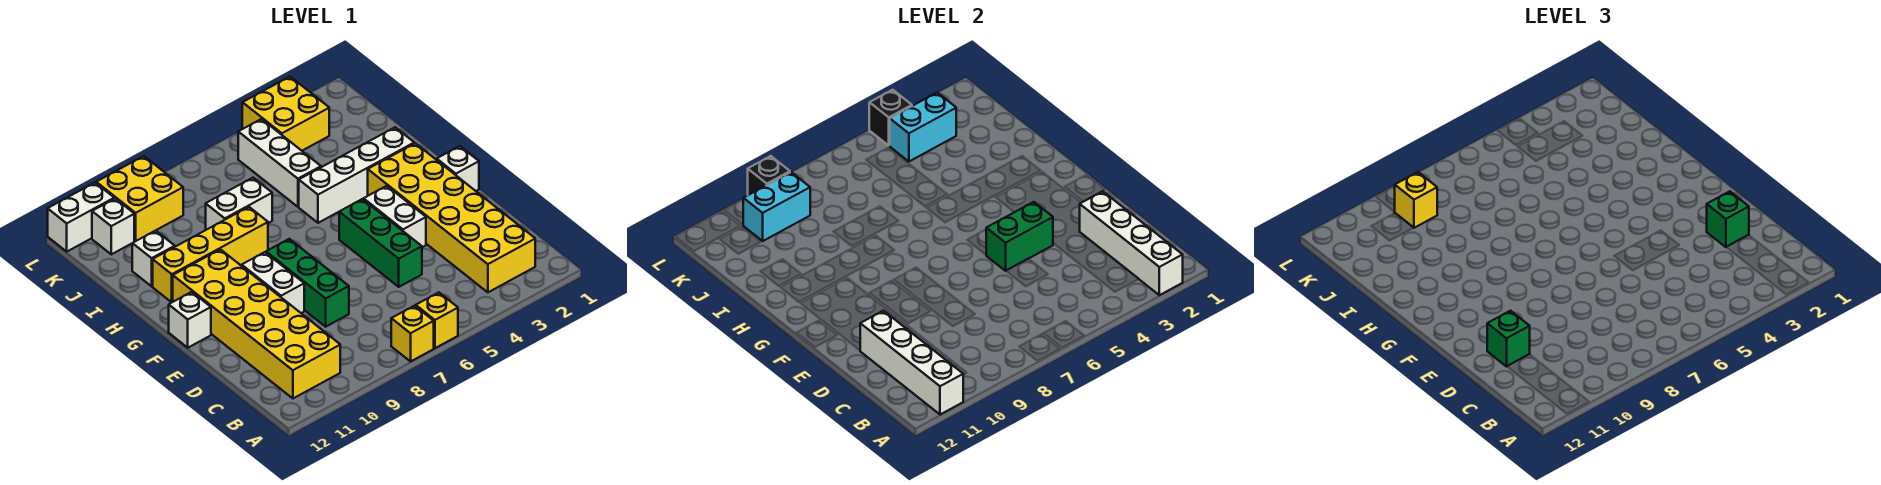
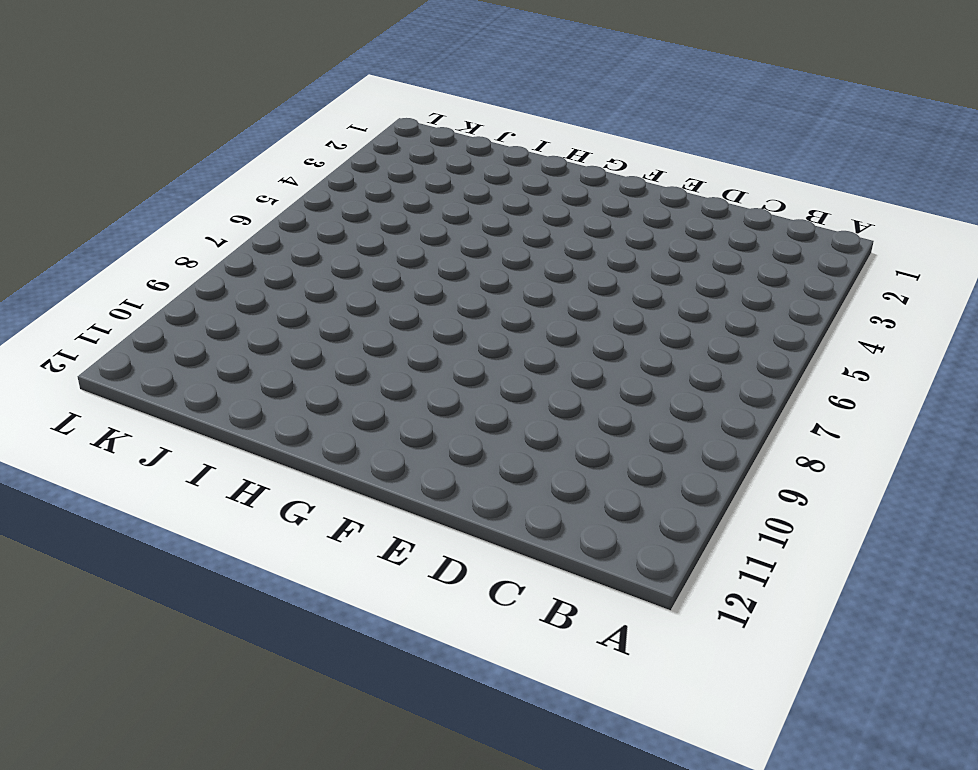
none -> yellow brick A6 level 1
none -> yellow brick A7 level 1
none -> yellow brick B2:G3 level 1

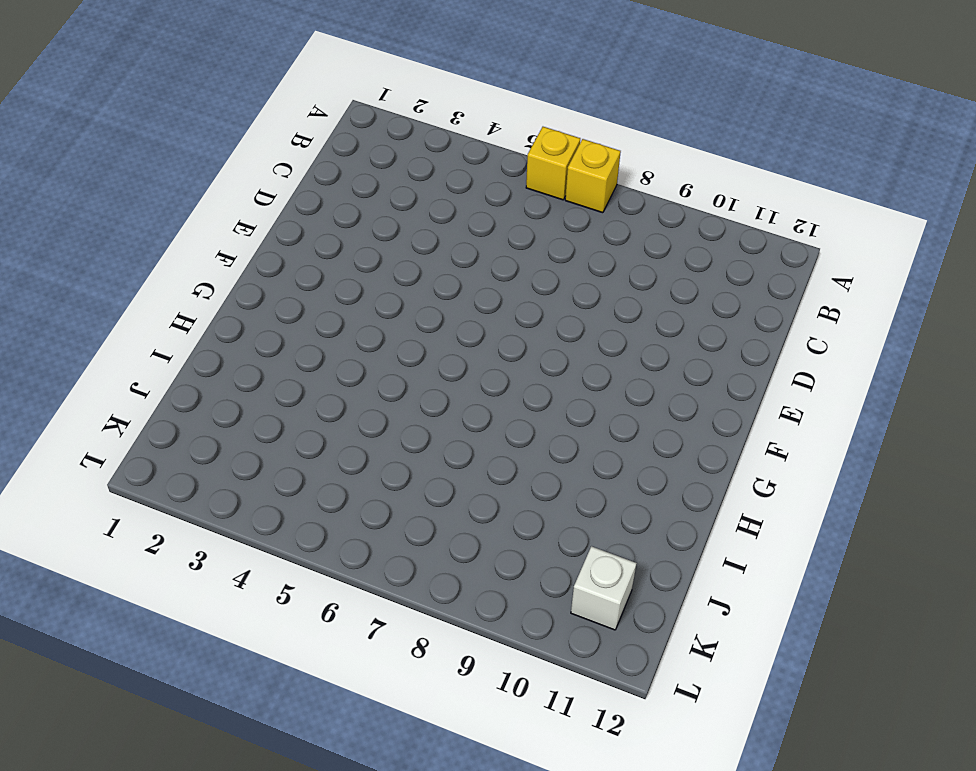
none -> yellow brick B2:G3 level 1
none -> yellow brick B10:G11 level 1
none -> green brick D5:F5 level 1

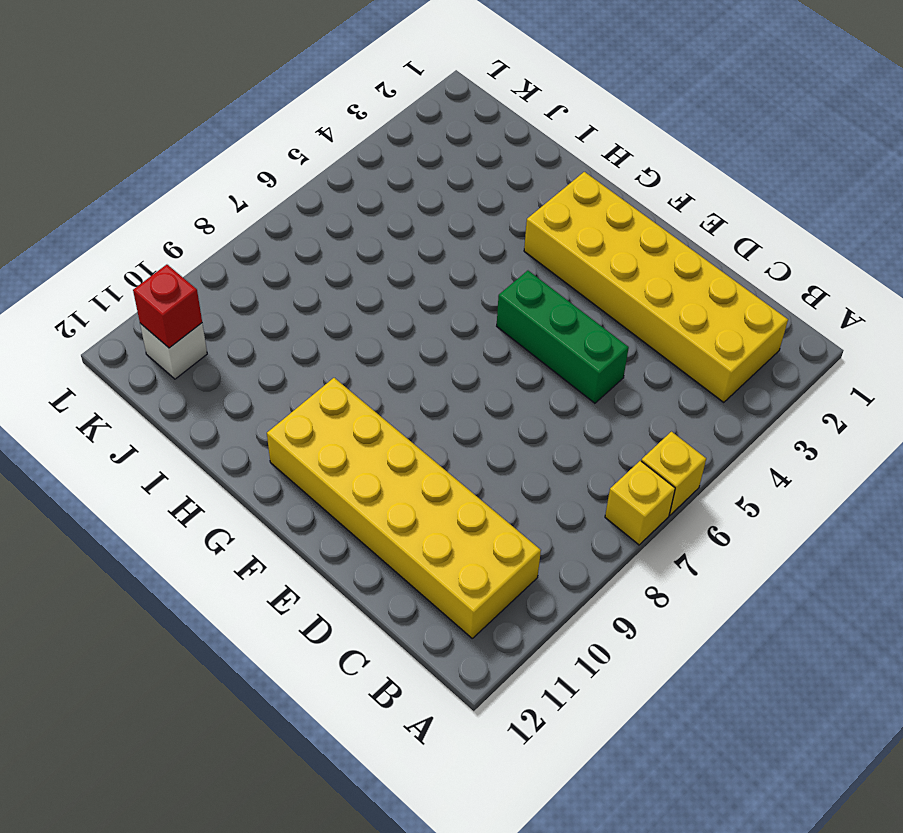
red brick K11 level 2 -> none
none -> green brick D8:F8 level 1
none -> white brick E4:F4 level 1
none -> white brick E9:F9 level 1

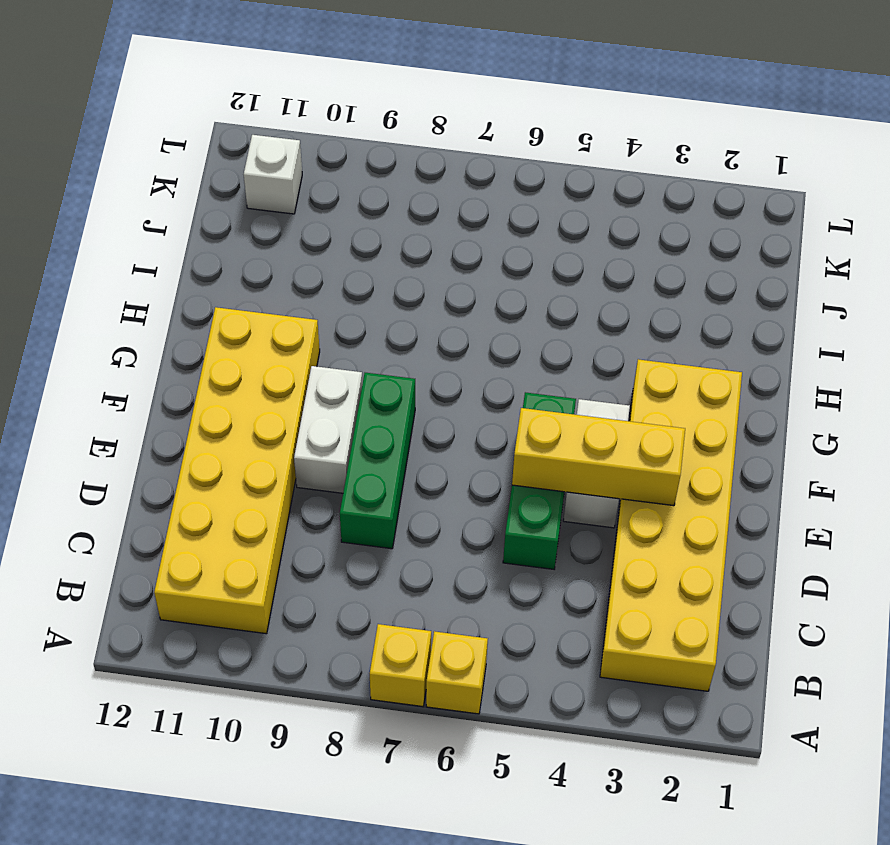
yellow brick E3:E5 level 2 -> green brick E4:E5 level 2
none -> white brick F1 level 1
none -> white brick F12 level 1
none -> white brick H2:H5 level 1

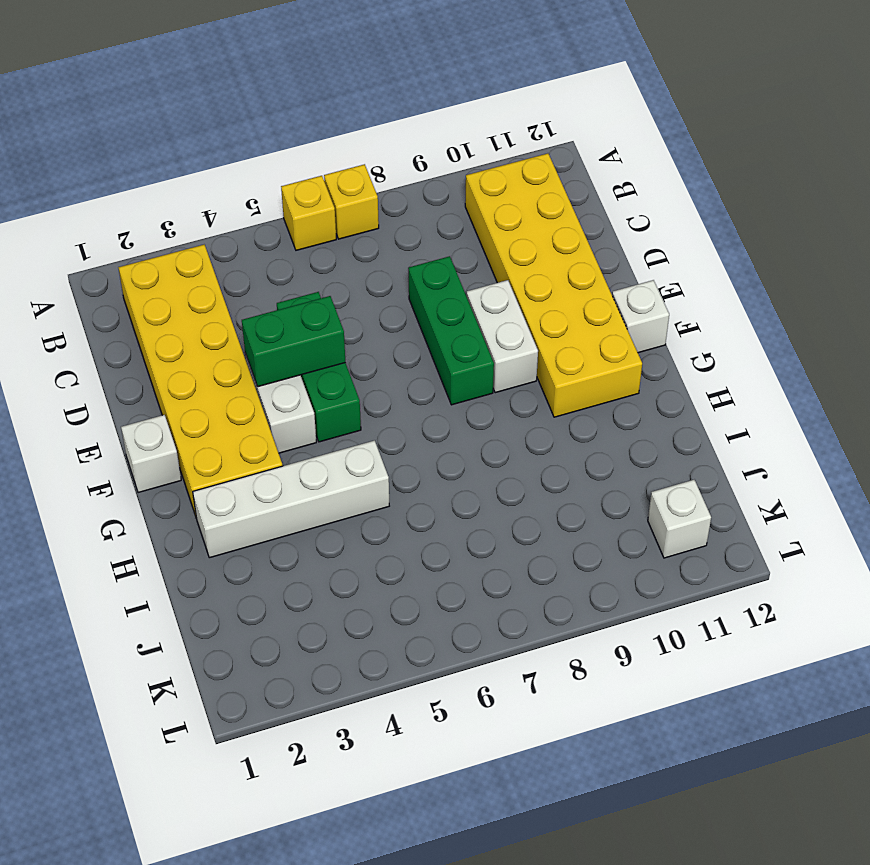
none -> yellow brick H8:H11 level 1
none -> white brick I5:K5 level 1
none -> white brick I7:I8 level 1

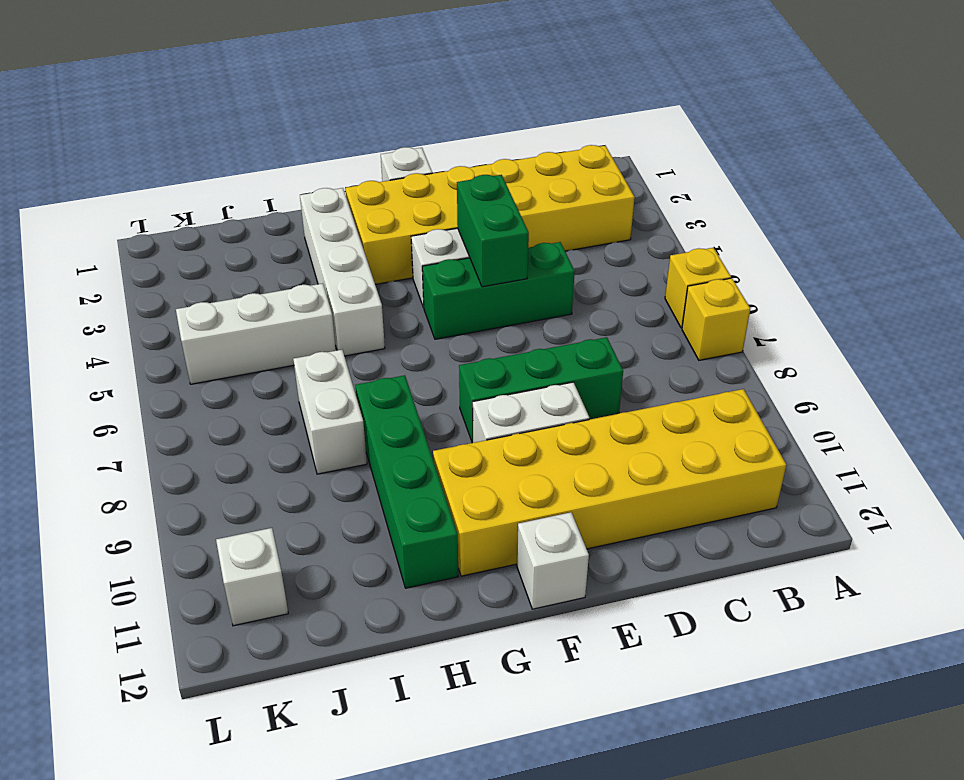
green brick H8:H11 level 1 -> yellow brick H8:H11 level 1
none -> white brick I11 level 1
none -> yellow brick K3:L4 level 1
none -> yellow brick K9:L10 level 1

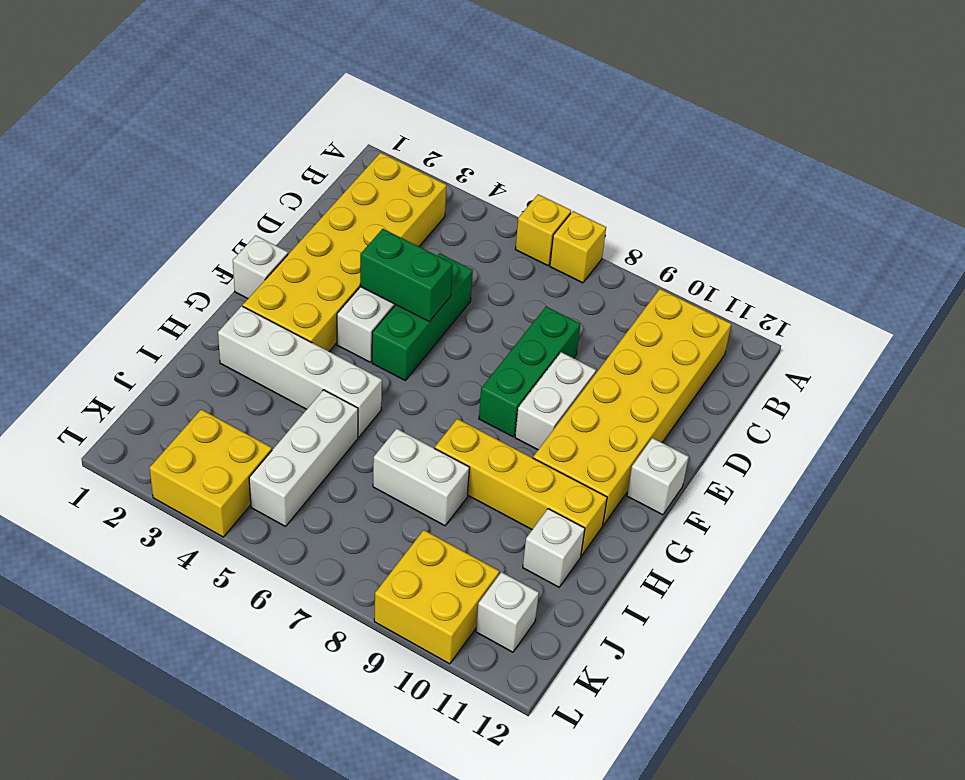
none -> white brick L11:L12 level 1
none -> white brick A2:D2 level 2
none -> white brick A11:D11 level 2

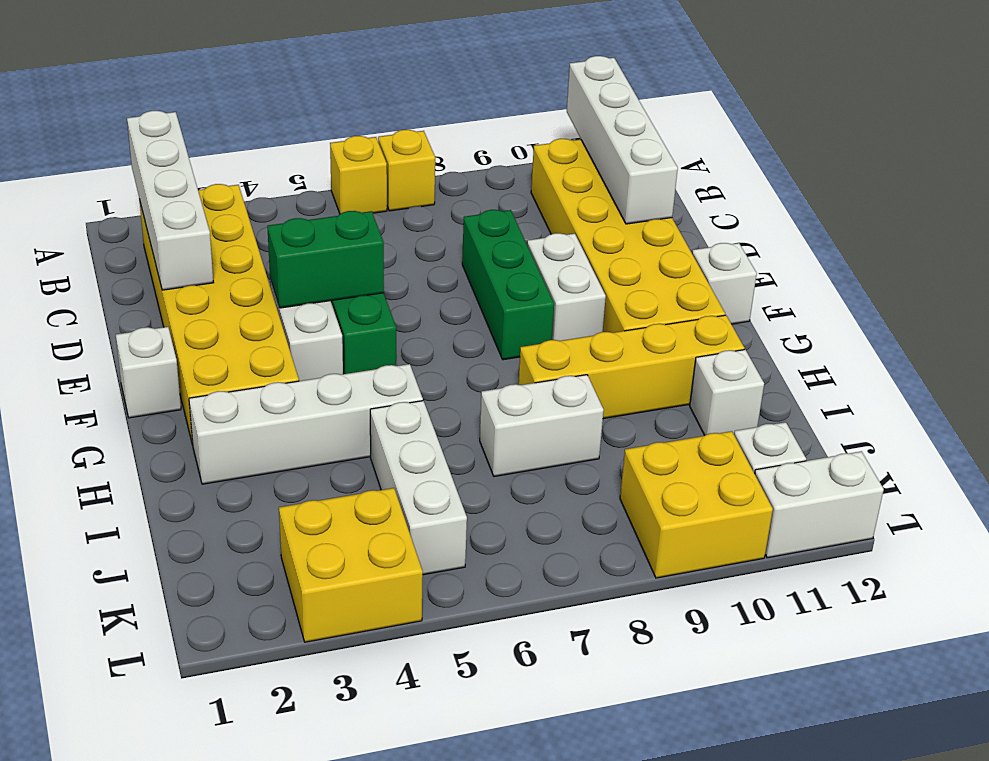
none -> cyan brick K3:K4 level 2
none -> cyan brick K9:K10 level 2
none -> black brick L4 level 2

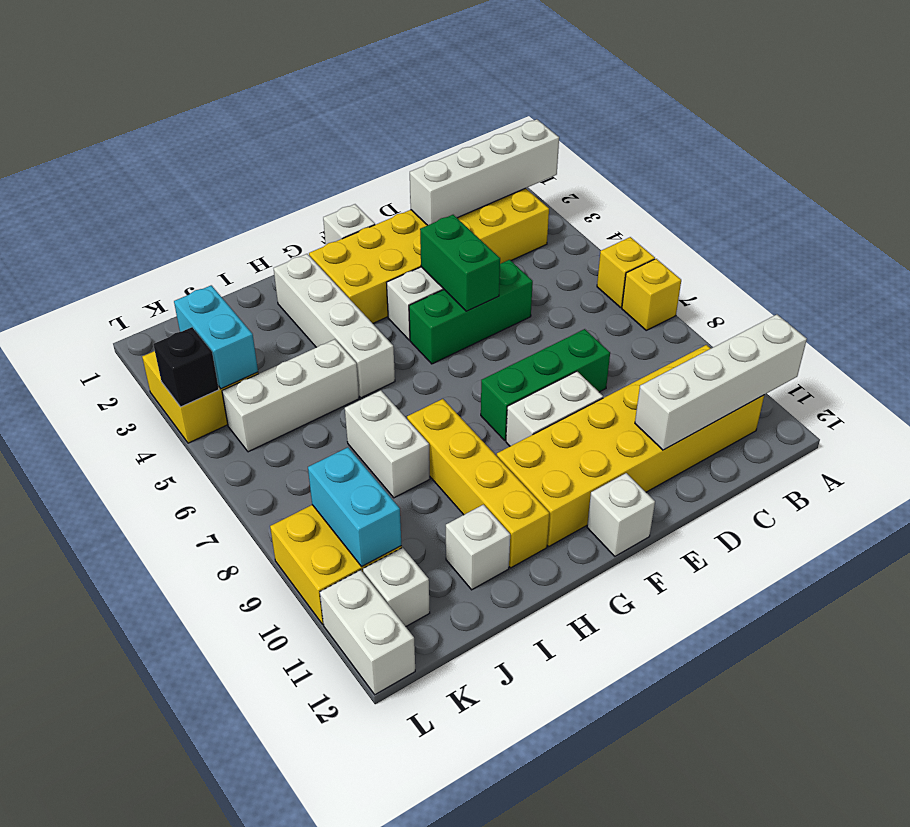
none -> black brick L9 level 2
none -> green brick D2 level 3
none -> green brick D11 level 3

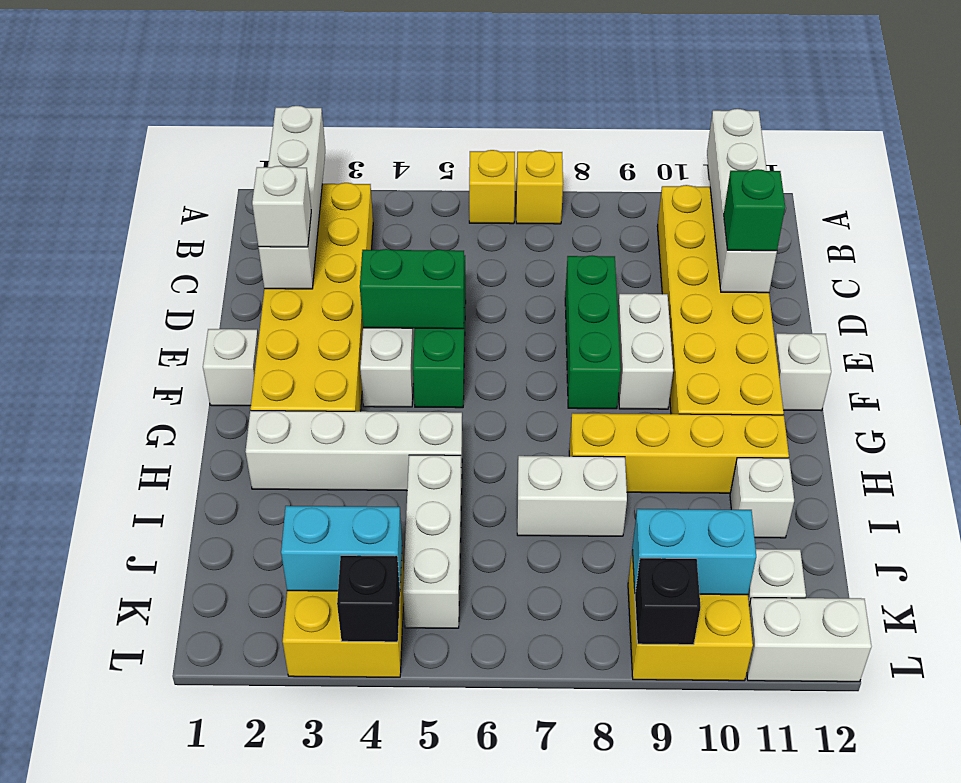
white brick D2 level 3 -> green brick D2 level 3
none -> yellow brick K9 level 3

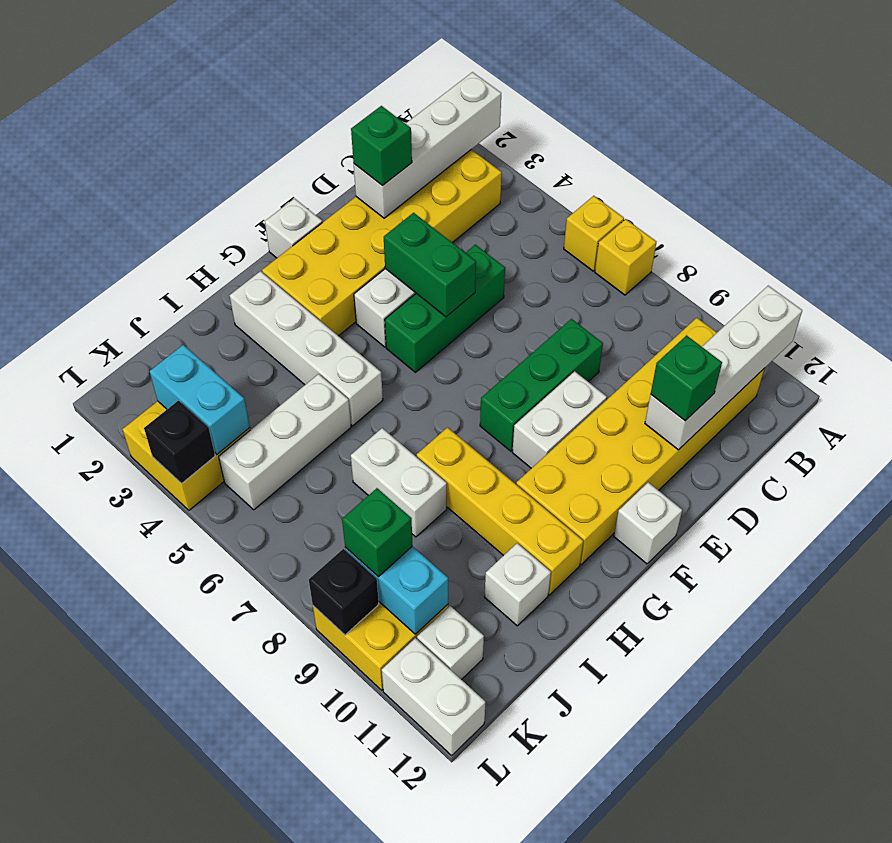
green brick K9 level 3 -> yellow brick K9 level 3

